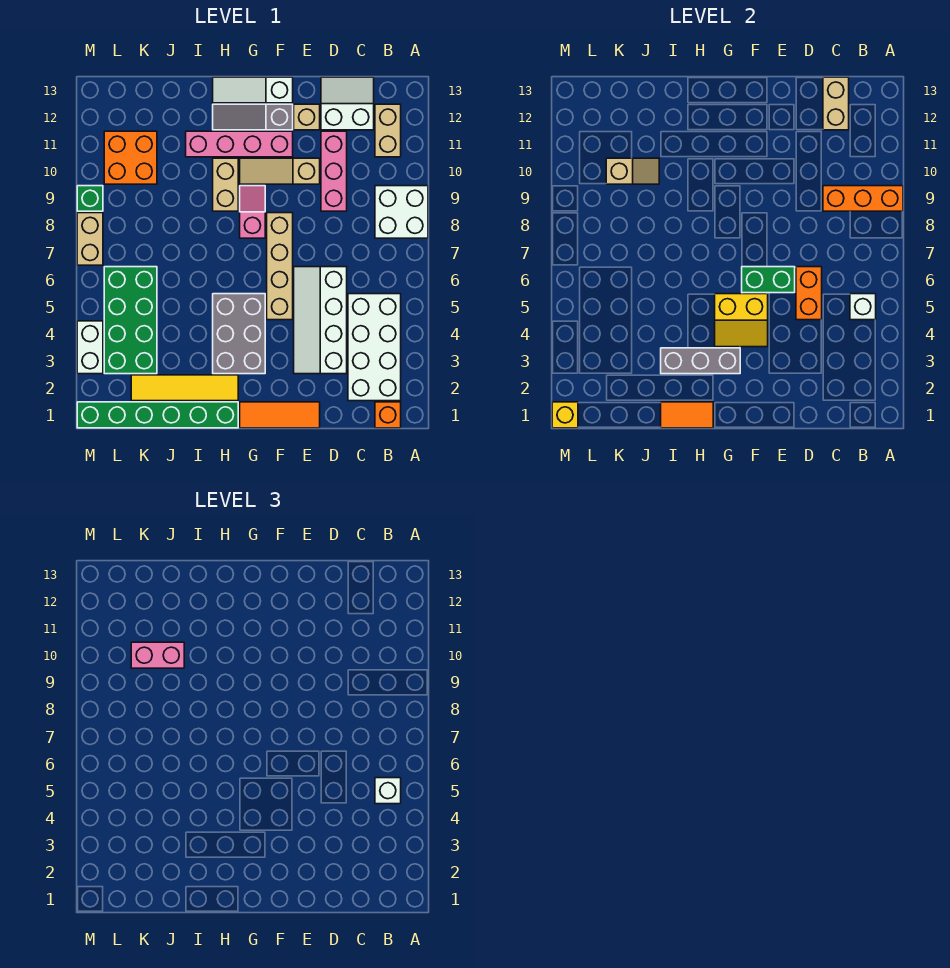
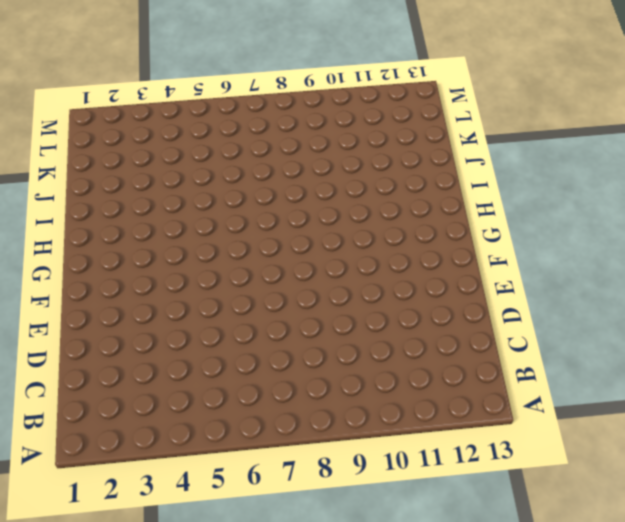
none -> white brick A8:B9 level 1
none -> orange brick B1 level 1
none -> white brick B2:C5 level 1
none -> tan brick B11:B12 level 1

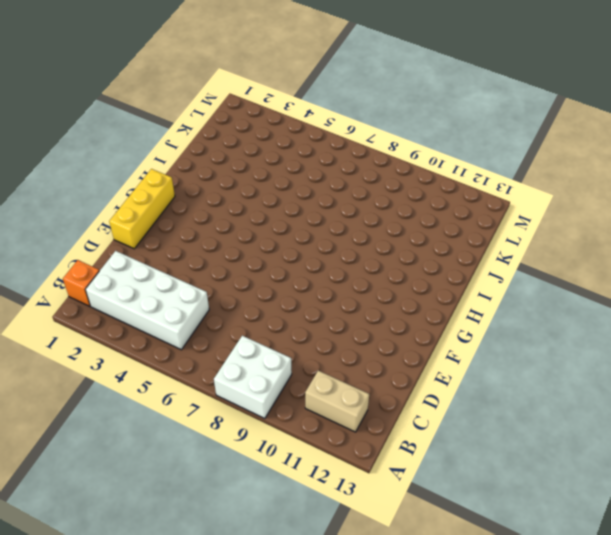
yellow brick E1:G1 level 1 -> orange tile E1:G1 level 1
none -> white slope C12:D13 level 1 top 12
none -> white slope D3:E6 level 1 top D
none -> pink brick D9:D11 level 1
none -> tan slope E10:G10 level 1 top E

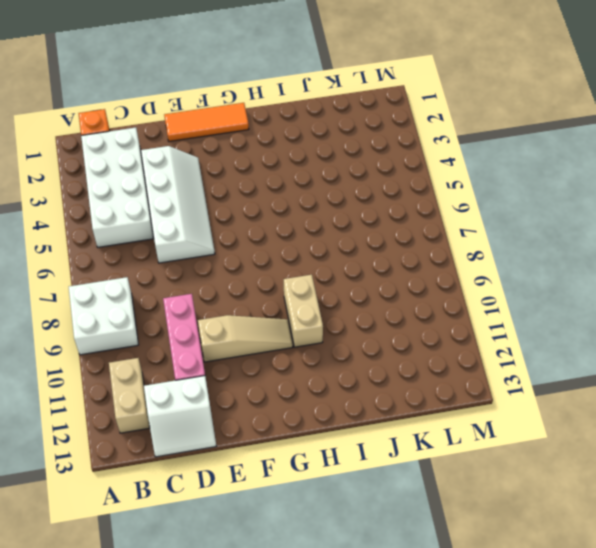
none -> tan brick E12 level 1
none -> tan brick F5:F8 level 1
none -> pink brick F11:I11 level 1
none -> grey slope F12:H12 level 1 top F

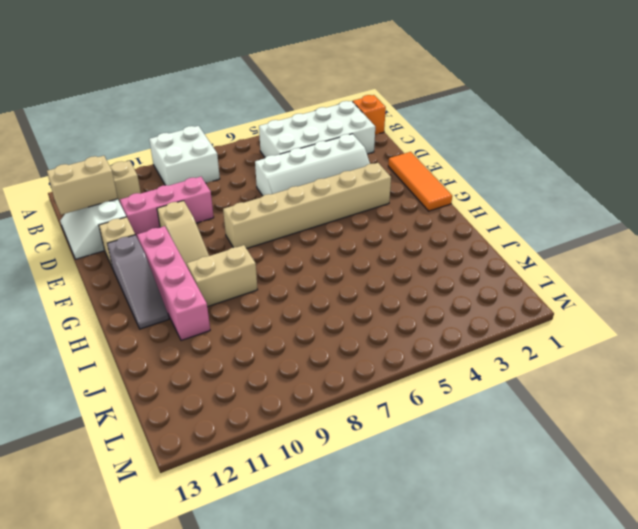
tan brick F3:F8 level 1 -> tan brick F5:F8 level 1
none -> white slope F13:H13 level 1 top F
none -> grey brick G3:H5 level 1
none -> pink slope G8:G9 level 1 top 8
none -> green brick H1:M1 level 1

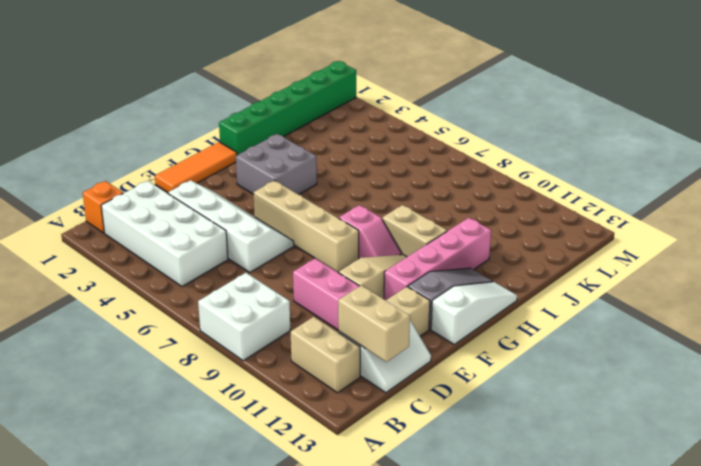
grey brick G3:H4 level 1 -> grey brick G3:H5 level 1
none -> yellow tile H2:K2 level 1
none -> green brick K3:L6 level 1
none -> orange brick K10:L11 level 1
none -> white brick M3:M4 level 1

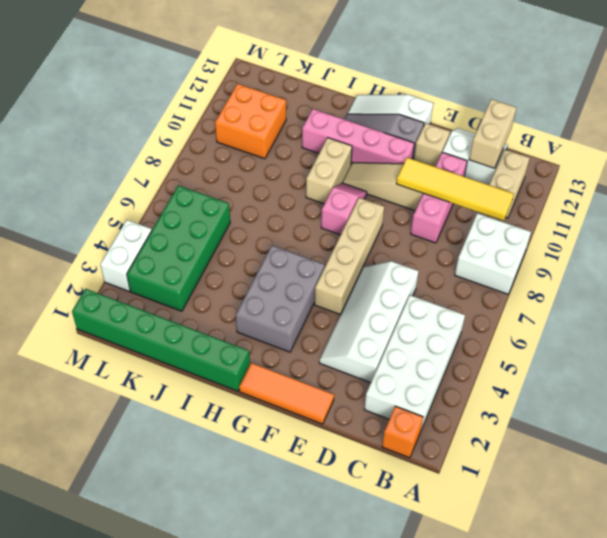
yellow tile B10:E10 level 2 -> yellow tile H2:K2 level 1
none -> tan brick M7:M8 level 1
none -> green brick M9 level 1
none -> orange brick A9:C9 level 2
none -> white brick B5 level 2

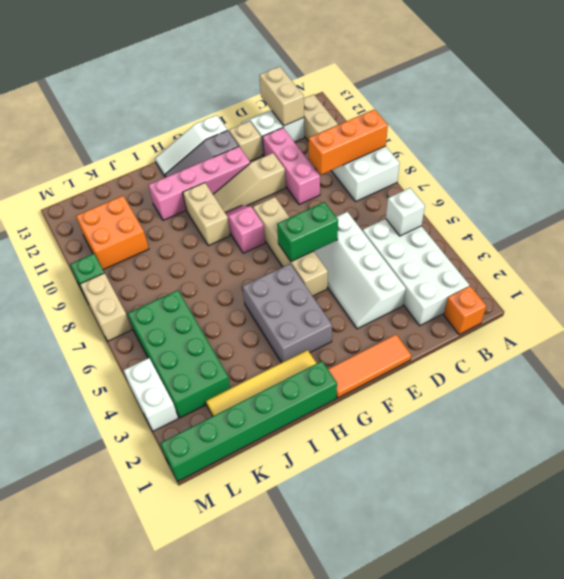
none -> orange brick D5:D6 level 2
none -> yellow slope F4:G5 level 2 top 5
none -> grey brick G3:I3 level 2
none -> orange tile H1:I1 level 2

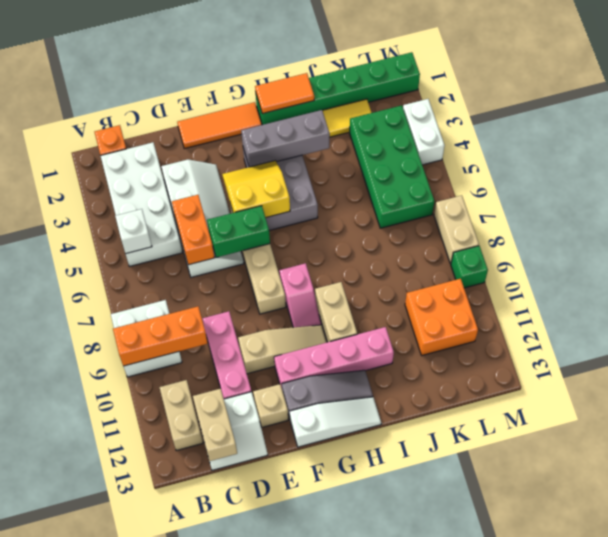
none -> tan slope J10:K10 level 2 top K
none -> yellow brick M1 level 2
none -> white brick B5 level 3
none -> pink brick J10:K10 level 3

